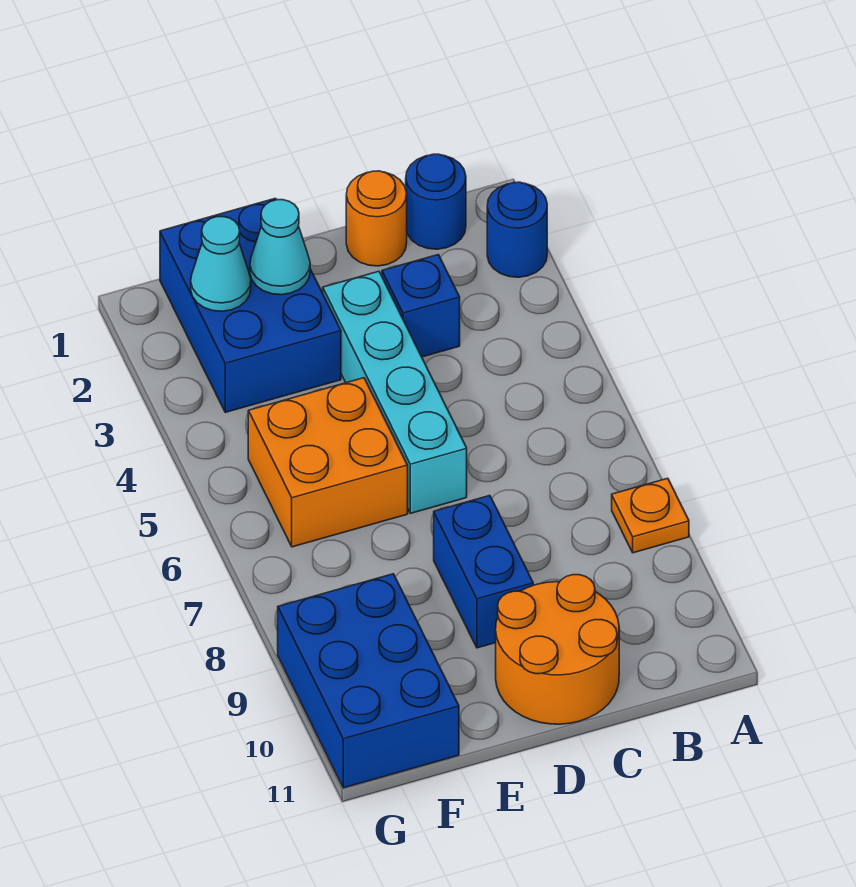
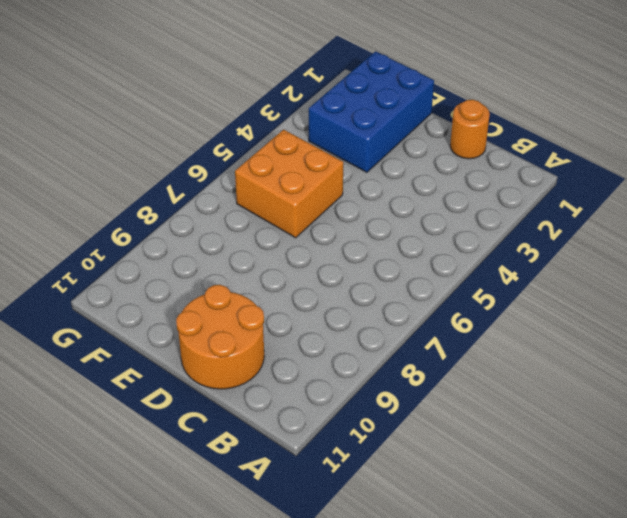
none -> blue round brick A2 level 1
none -> orange plate A8 level 1
none -> blue round brick B1 level 1

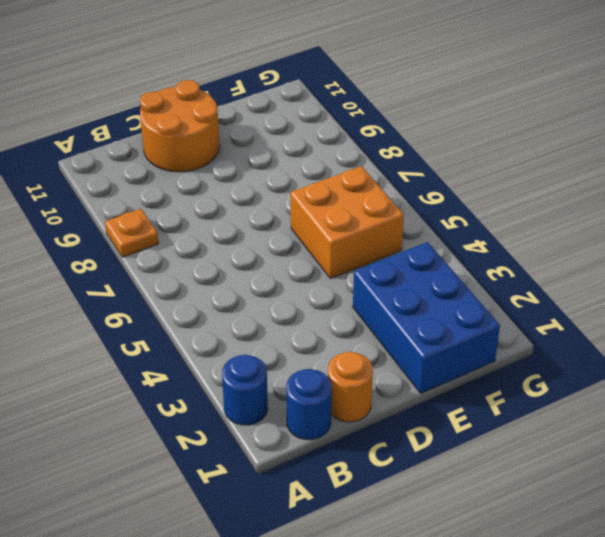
none -> blue brick C3 level 1
none -> cyan brick D3:D6 level 1
none -> blue brick D8:D9 level 1

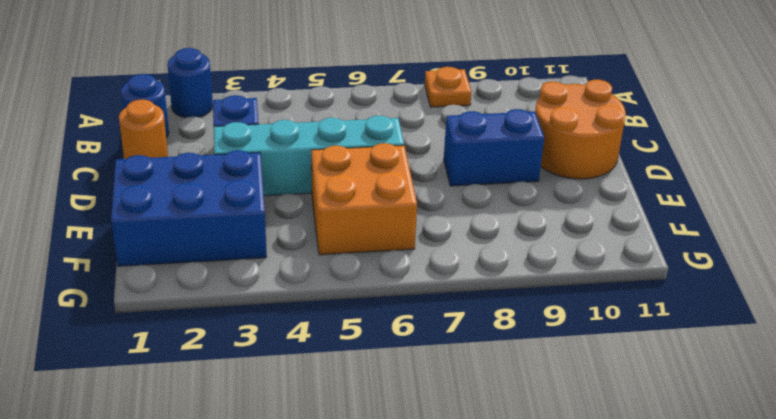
none -> blue brick F9:G11 level 1
none -> cyan cone E2 level 2
none -> cyan cone F2 level 2

